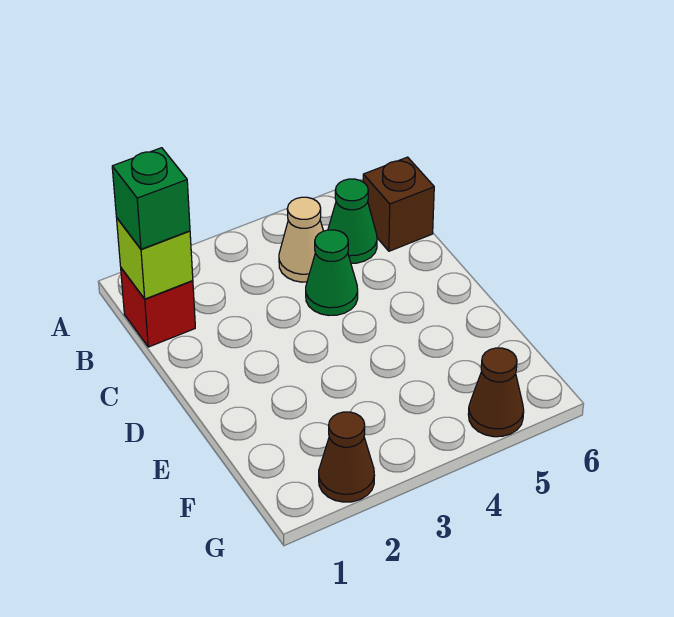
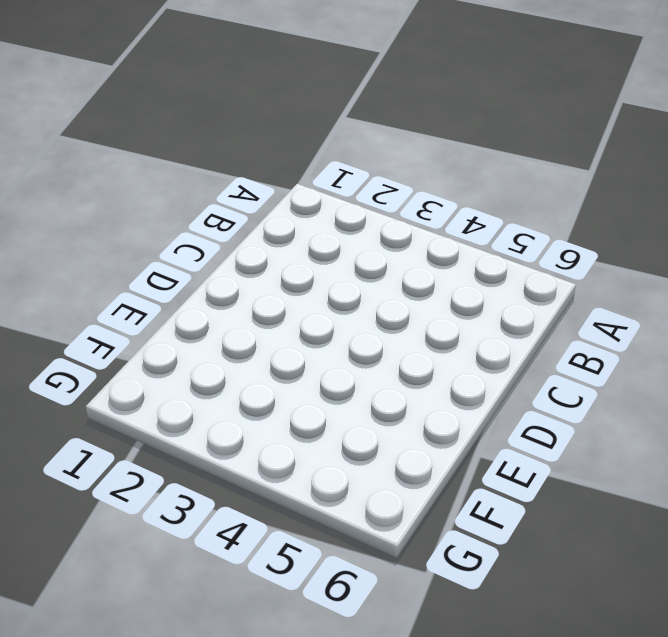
none -> red brick B1 level 1
none -> tan cone B4 level 1

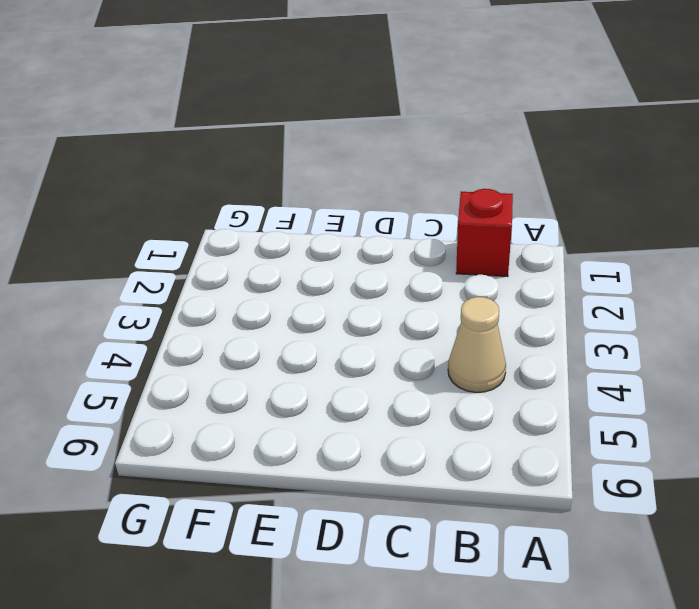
none -> green cone B5 level 1
none -> brown brick B6 level 1

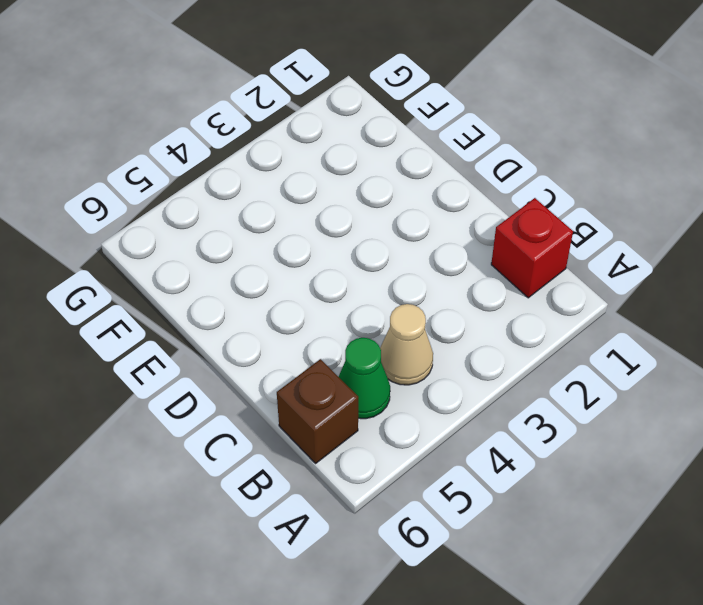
none -> green cone C4 level 1
none -> brown cone G2 level 1

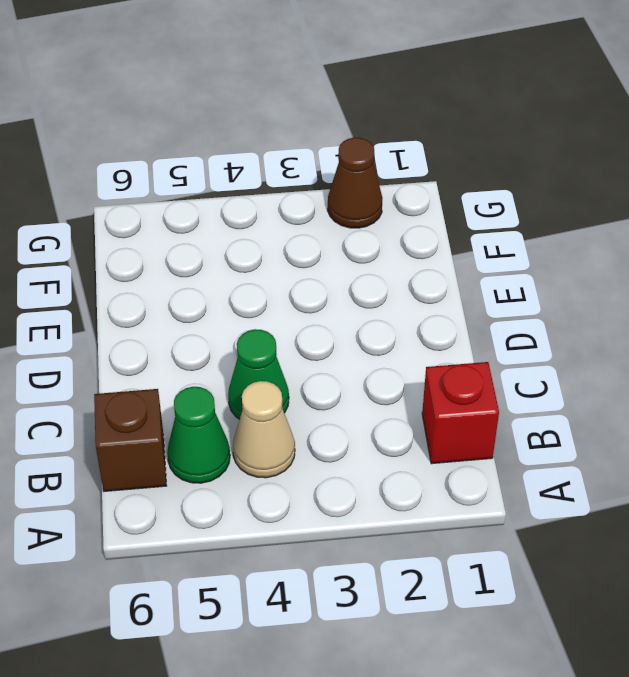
none -> brown cone G5 level 1
none -> lime brick B1 level 2

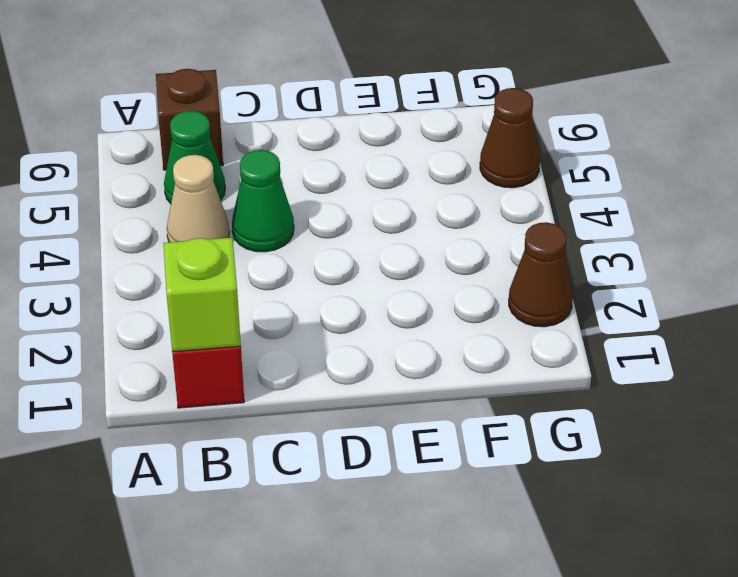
none -> green brick B1 level 3

